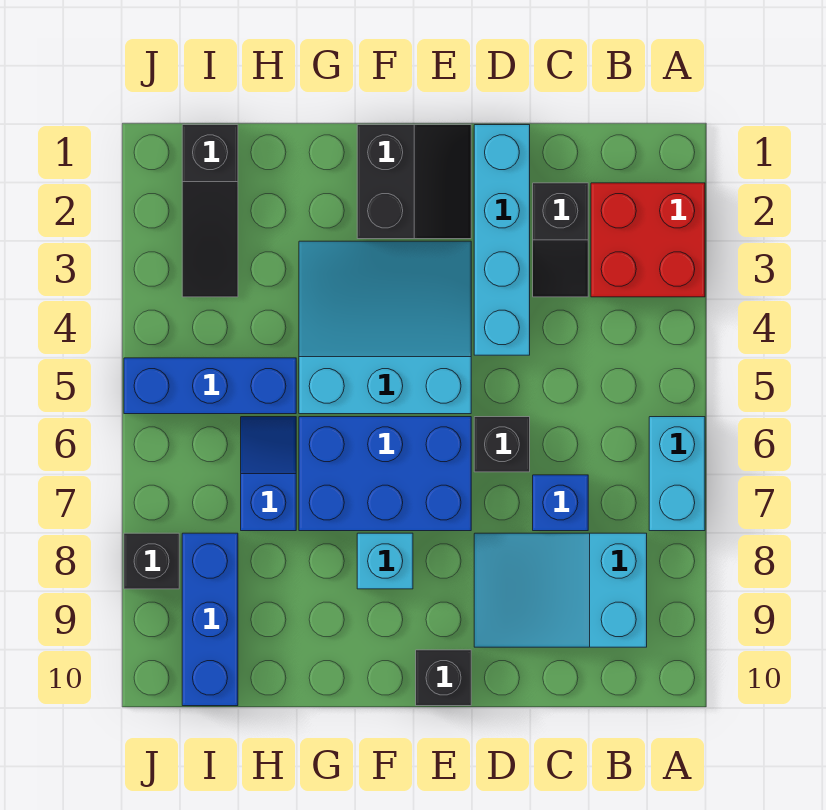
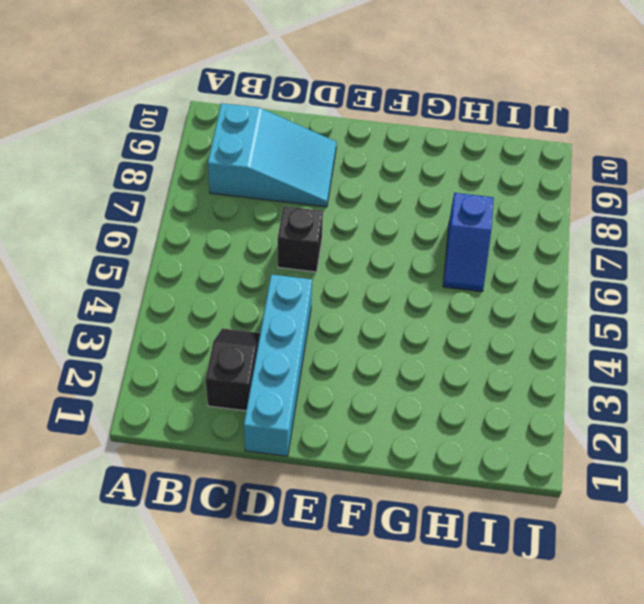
none -> red brick A2:B3 level 1
none -> cyan brick A6:A7 level 1
none -> blue brick C7 level 1

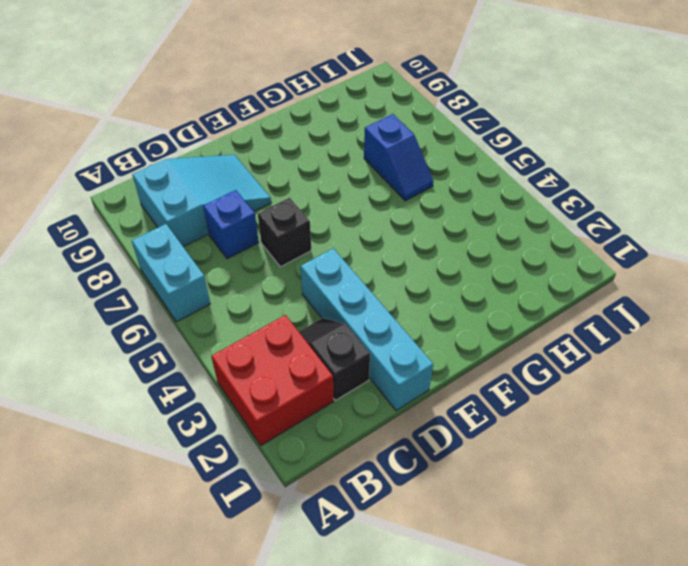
none -> black slope E1:F2 level 1 top F
none -> cyan slope E3:G5 level 1 top 5
none -> blue brick E6:G7 level 1

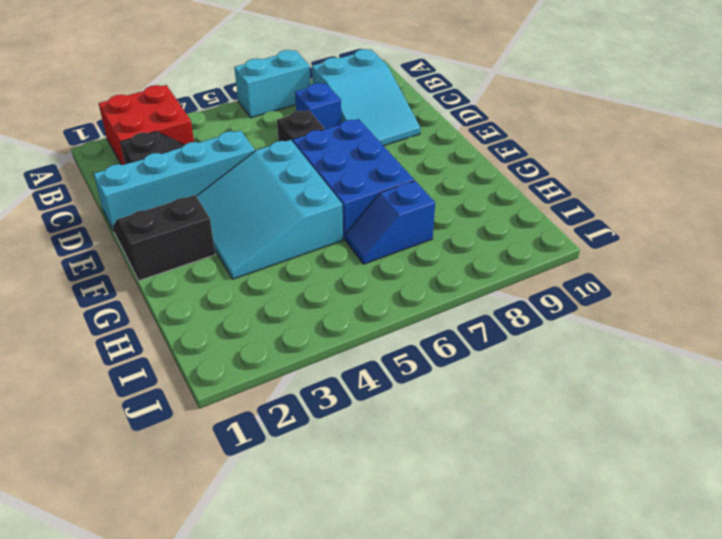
none -> black brick E10 level 1
none -> cyan brick F8 level 1
none -> blue brick H5:J5 level 1

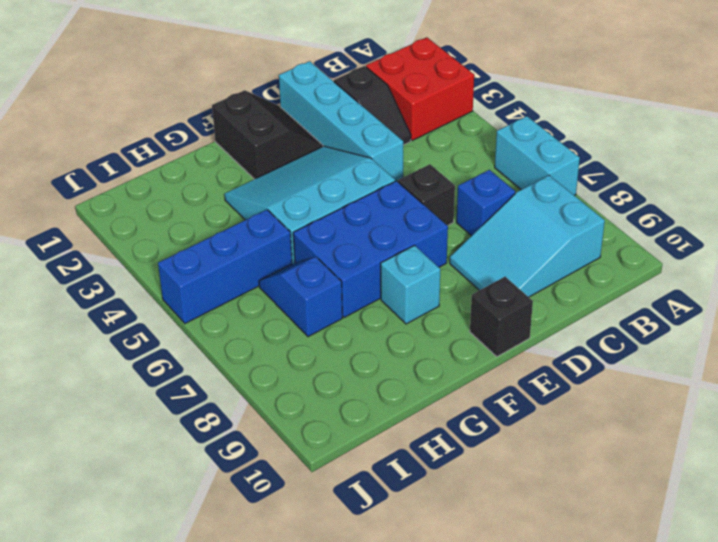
none -> black slope I1:I3 level 1 top 1
none -> blue brick I8:I10 level 1
none -> black brick J8 level 1

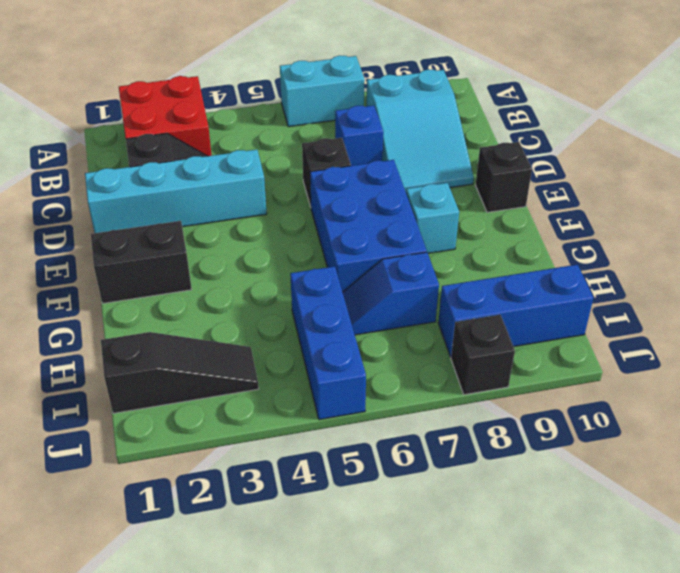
none -> cyan slope E3:G5 level 1 top 5

